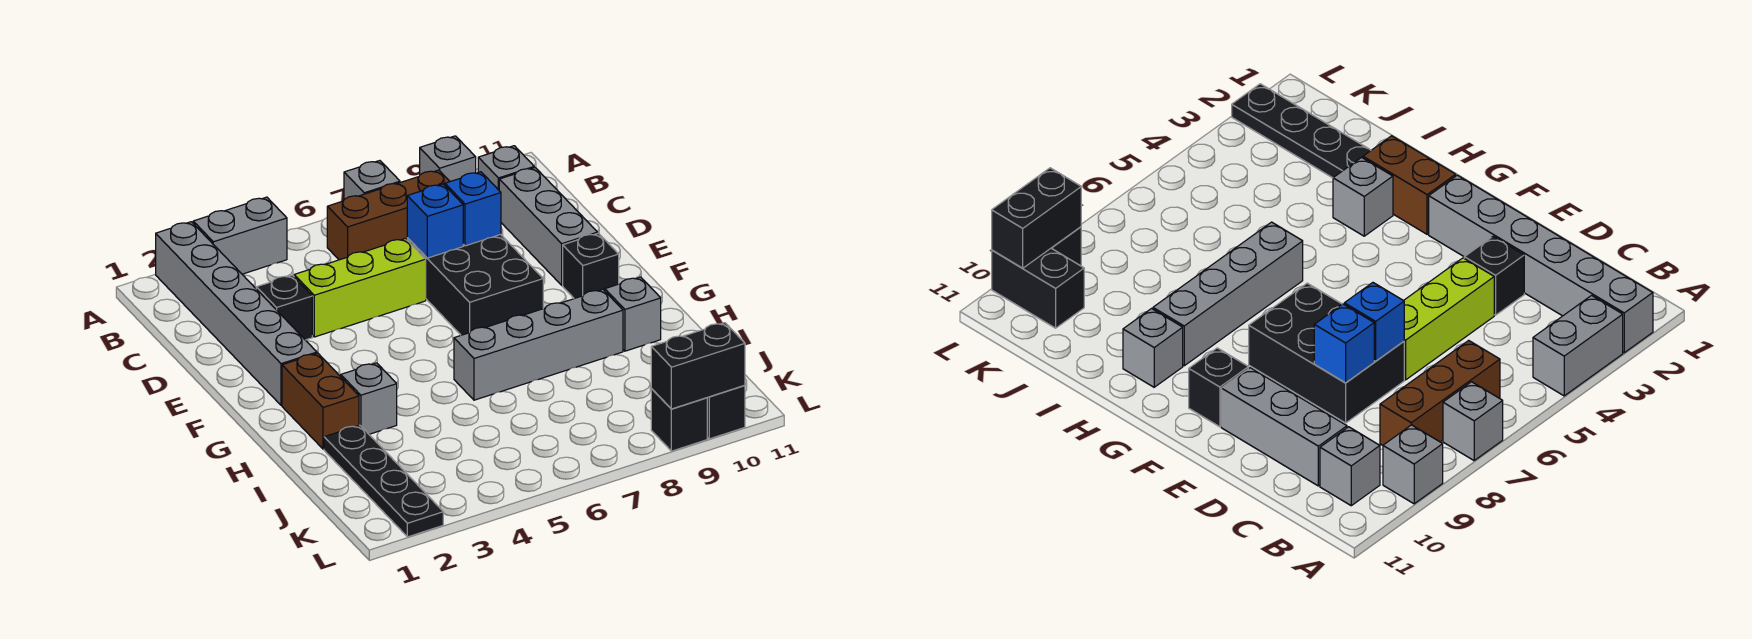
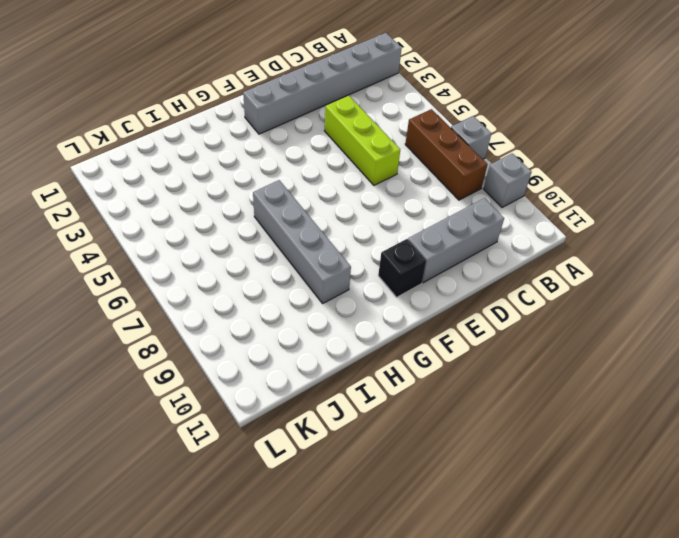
none -> grey brick A3:A4 level 1
none -> grey brick B10 level 1
none -> black brick D3 level 1

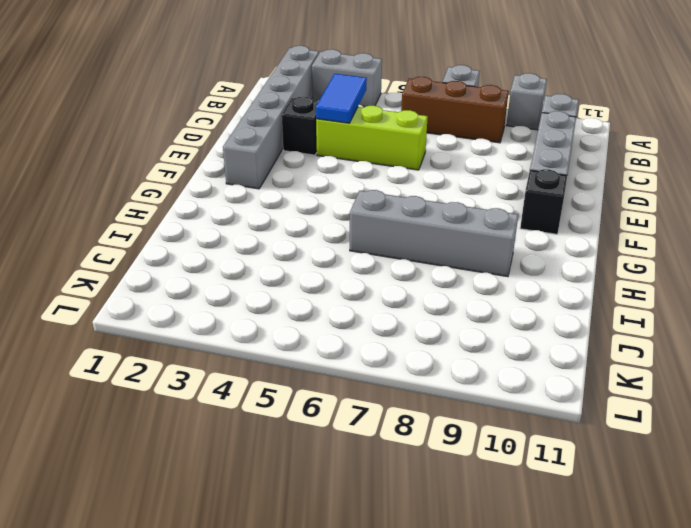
blue tile C4:D4 level 2 -> none
none -> black brick D7:F8 level 1
none -> brown brick G2:H2 level 1
none -> grey brick H3 level 1

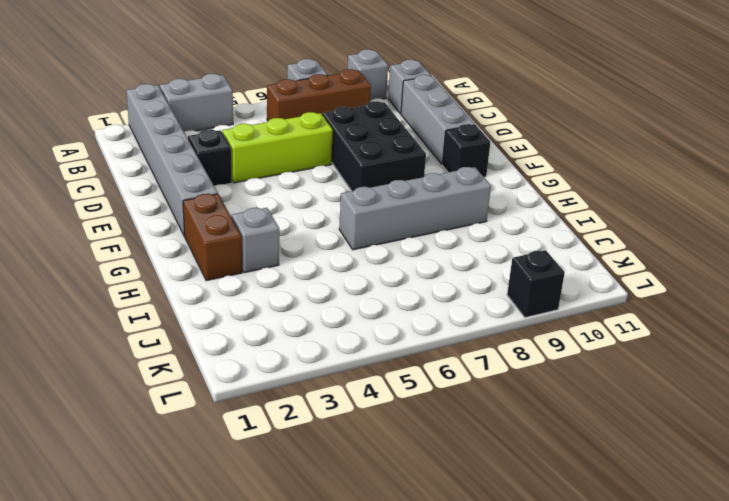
none -> grey brick H10 level 1
none -> black plate I2:L2 level 1
none -> black brick K10:L10 level 1

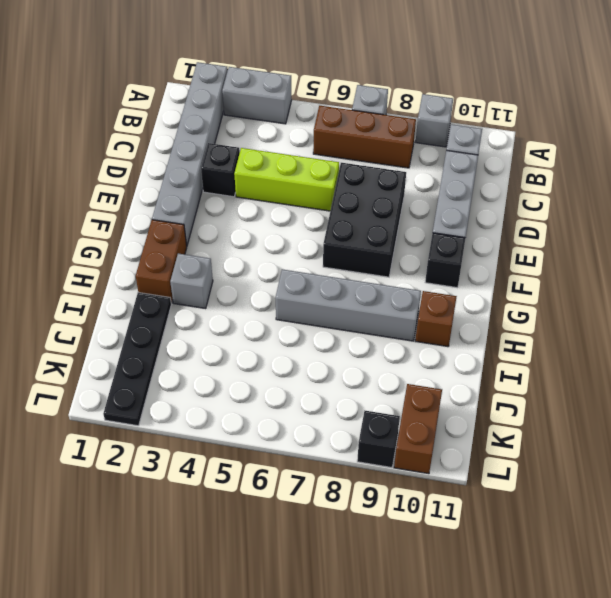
brown brick H10 level 1 -> grey brick H10 level 1
brown brick K10:L10 level 1 -> black brick K10:L10 level 1
none -> blue brick D7 level 2
none -> blue brick D8 level 2
none -> black brick L9:L10 level 2

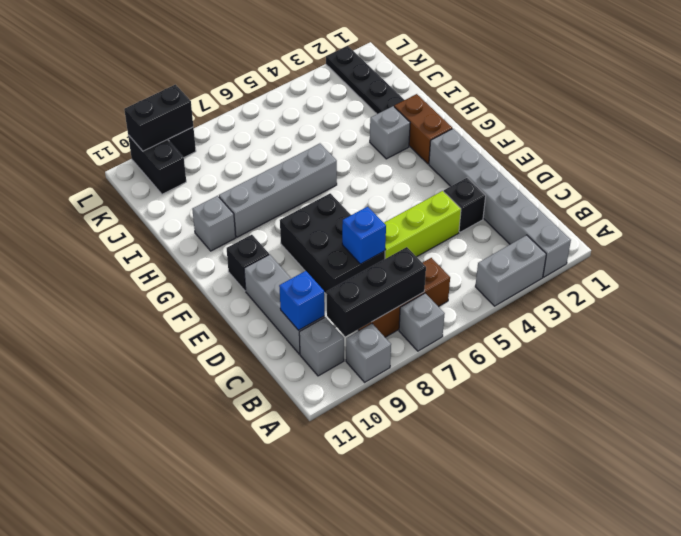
black brick B7:B9 level 2 -> none
blue brick C10 level 2 -> blue brick D8 level 2

